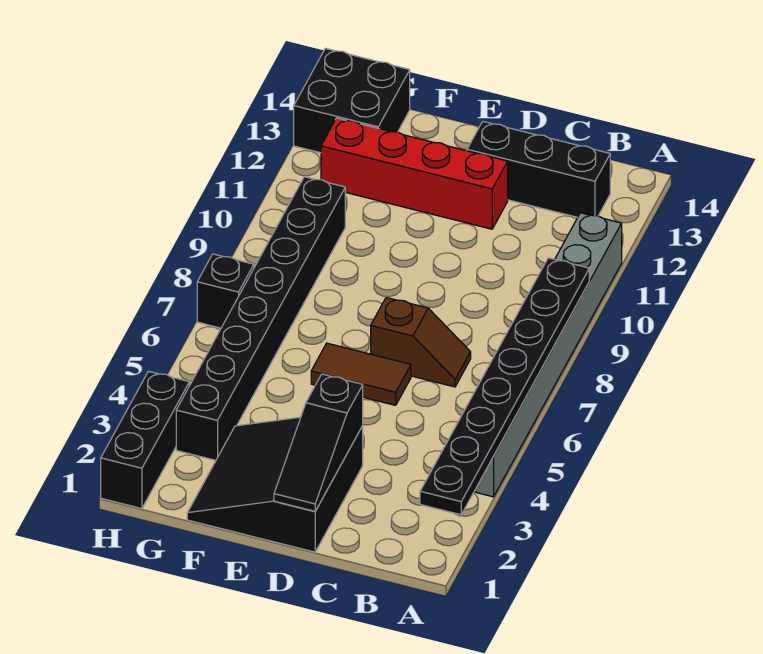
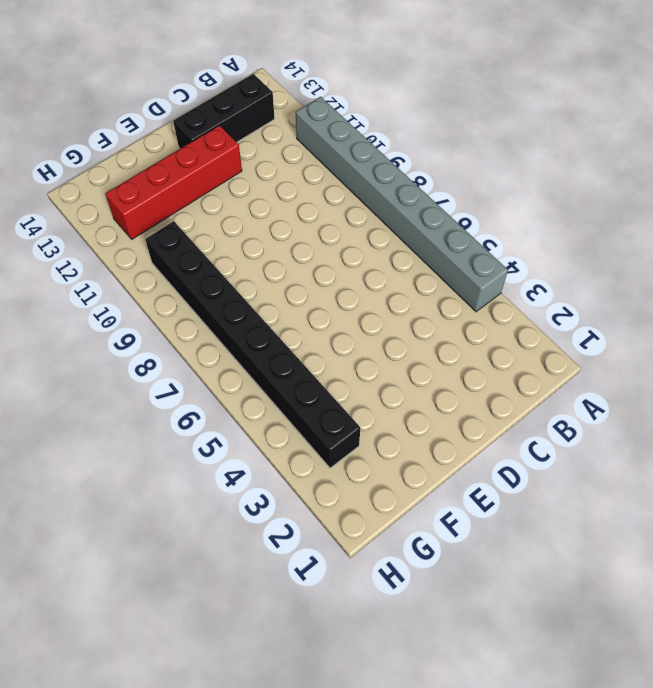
none -> brown slope C7:D7 level 1 top D
none -> black slope D1:F3 level 1 top D
none -> brown tile D6:E6 level 1

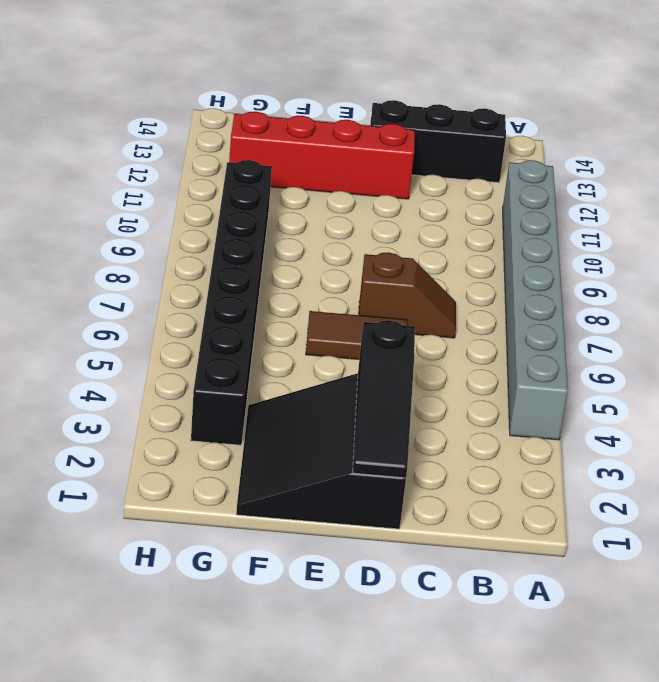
none -> black brick G13:H14 level 1
none -> black brick H1:H3 level 1
none -> black brick H7 level 1

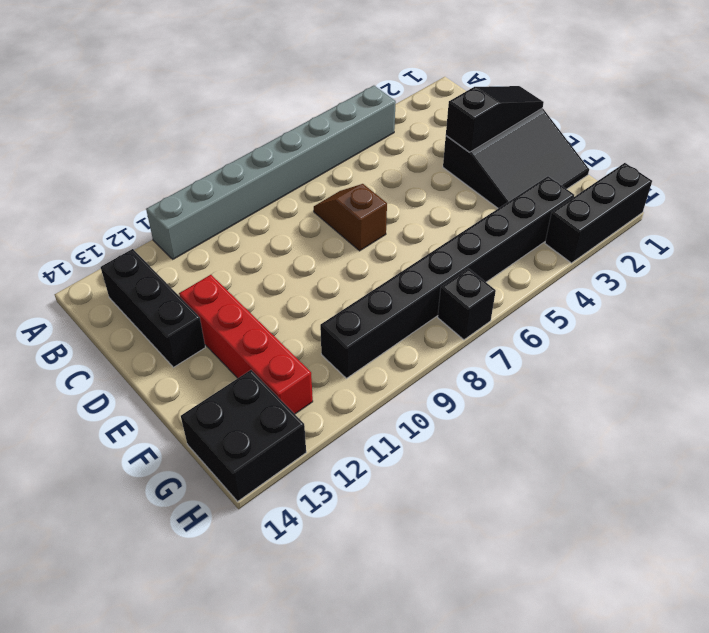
none -> brown tile D6:E6 level 1
none -> black plate A2:A9 level 2

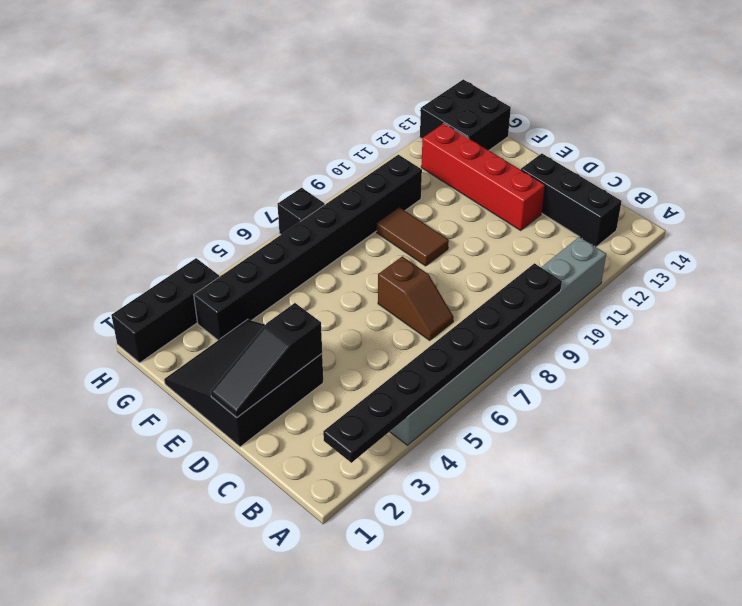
brown tile E9:F9 level 1 -> brown tile D6:E6 level 1

